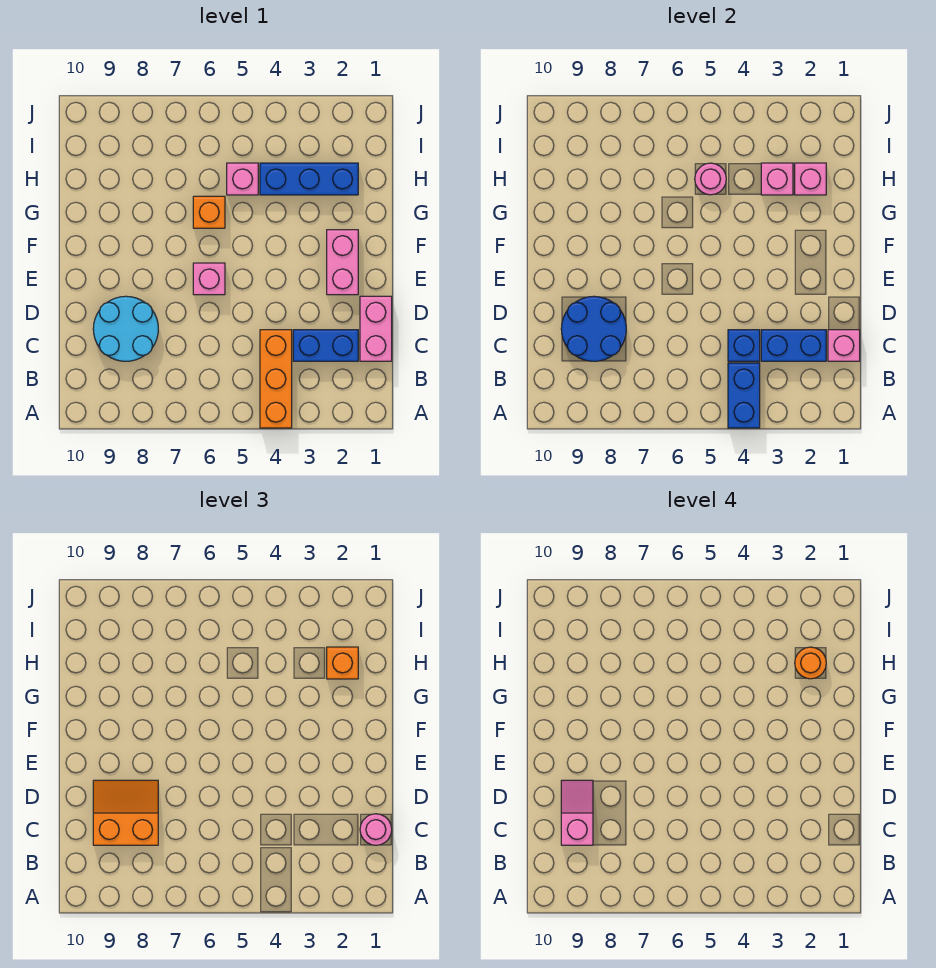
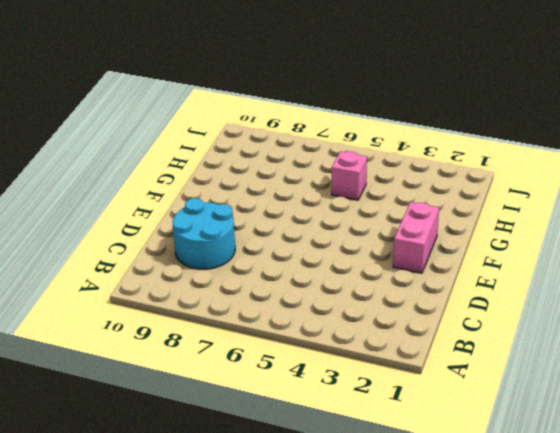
none -> orange brick A4:C4 level 1
none -> pink brick C1:D1 level 1
none -> blue brick C2:C3 level 1

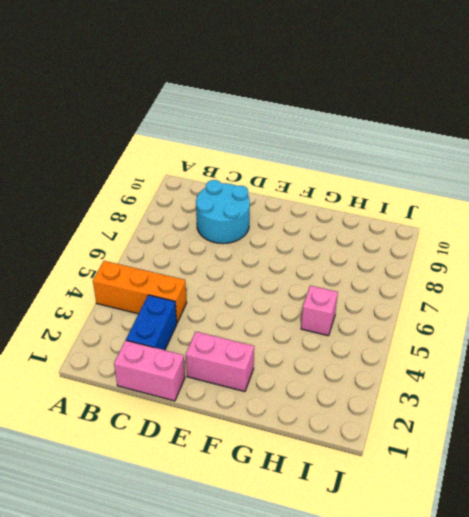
none -> pink brick E6 level 1
none -> orange brick G6 level 1
none -> blue brick H2:H4 level 1

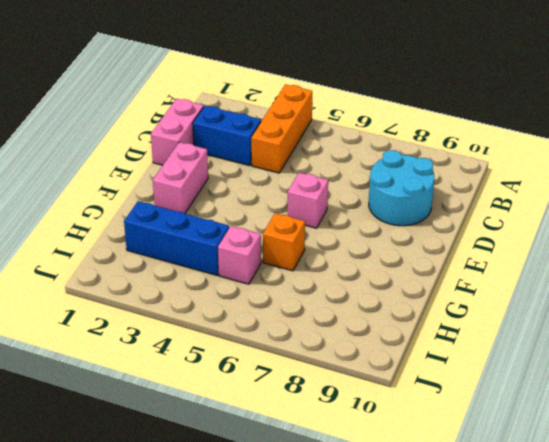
none -> blue brick A4:B4 level 2
none -> pink brick C1 level 2
none -> blue brick C2:C3 level 2

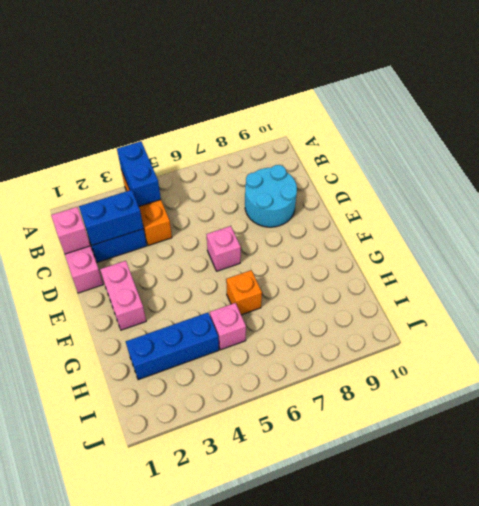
none -> blue brick C4 level 2
none -> blue round brick C8:D9 level 2
none -> pink brick H2 level 2

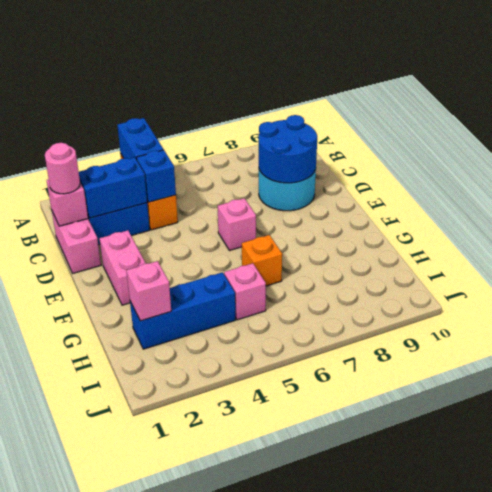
none -> pink brick H3 level 2
none -> pink round brick H5 level 2
none -> orange slope C8:D9 level 3 top C

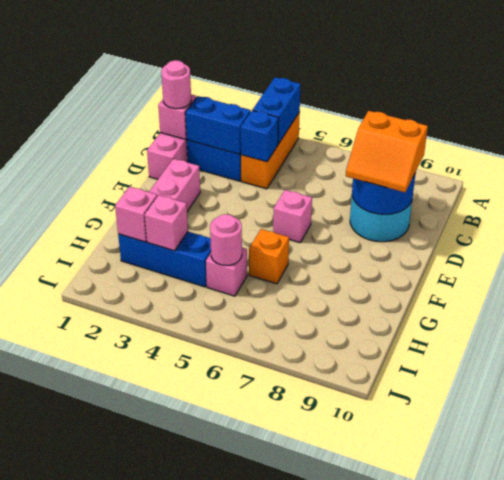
none -> orange brick H2 level 3
none -> pink slope C9:D9 level 4 top C
none -> orange round brick H2 level 4

